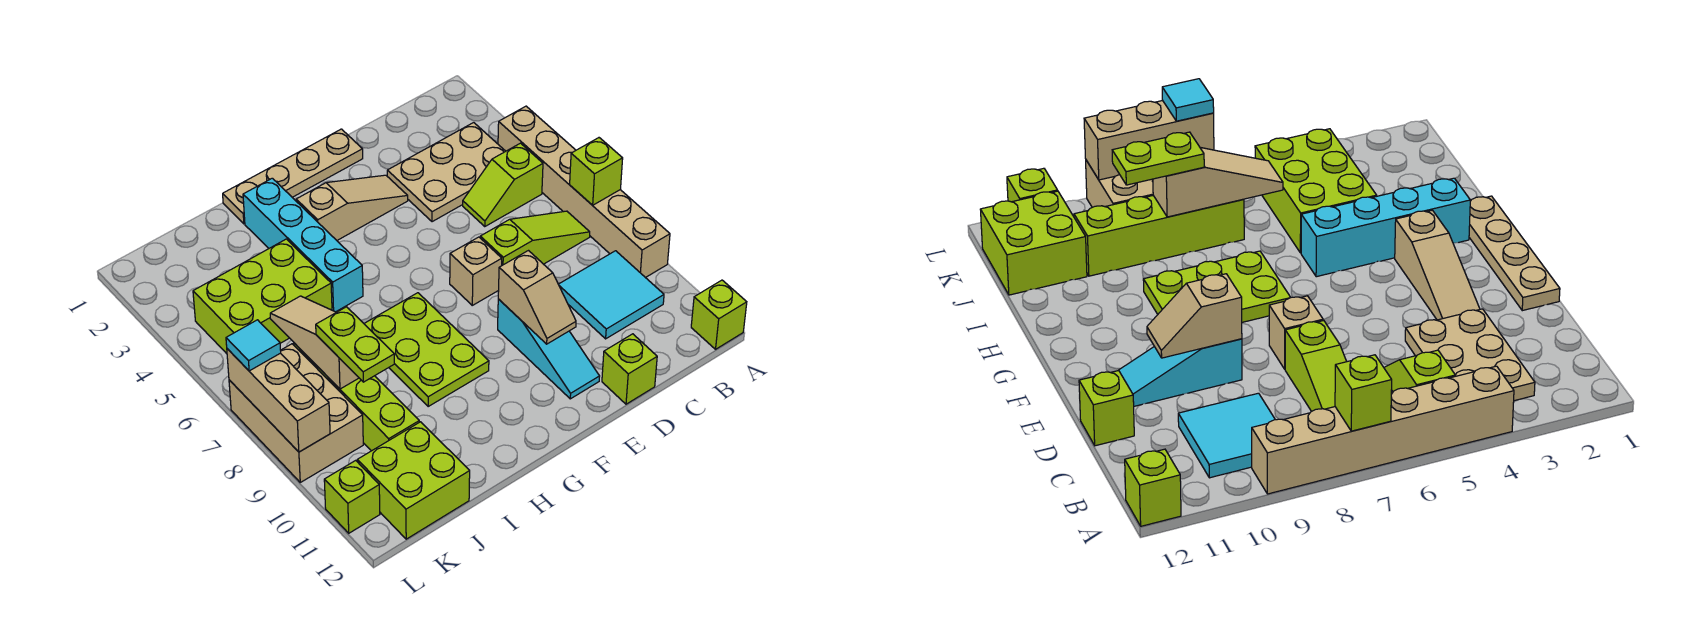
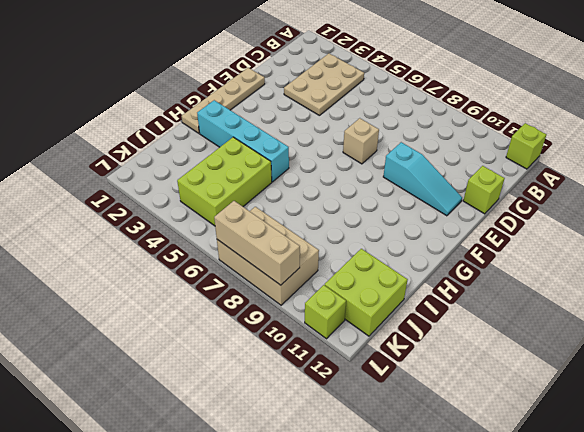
none -> tan brick A4:A9 level 1
none -> lime slope B5:C5 level 1 top B
none -> lime slope B7:D7 level 1 top D

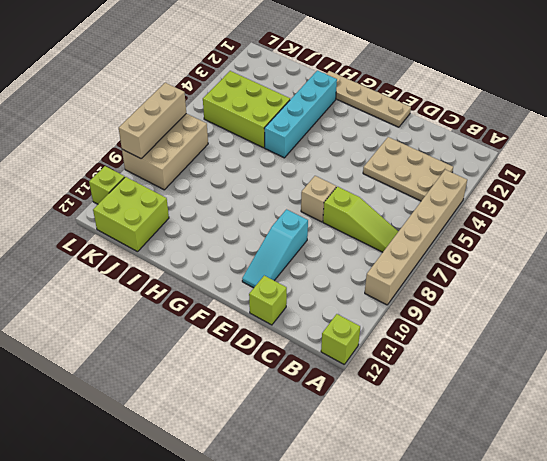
none -> lime slope B5:C5 level 1 top B
none -> cyan tile B9:C10 level 1
none -> tan slope E3:G3 level 1 top G

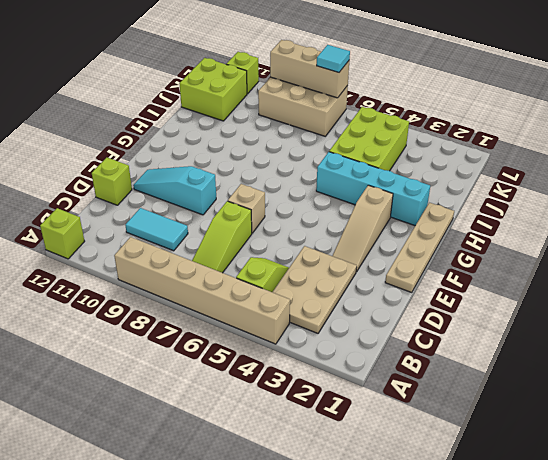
cyan tile C9:C10 level 1 -> cyan tile B9:C10 level 1
none -> lime plate G7:H9 level 1
none -> lime brick J7:J10 level 1
none -> lime brick A7 level 2

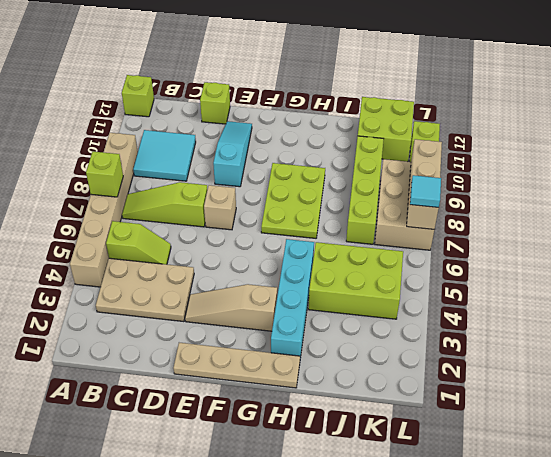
none -> tan slope E9:E10 level 2 top 9
none -> tan slope J6:J8 level 2 top 8
none -> lime plate J8:J9 level 3

